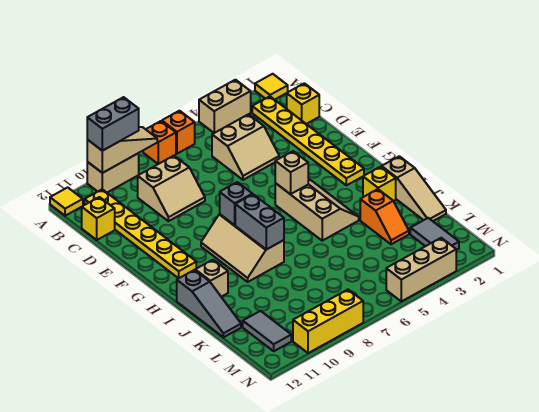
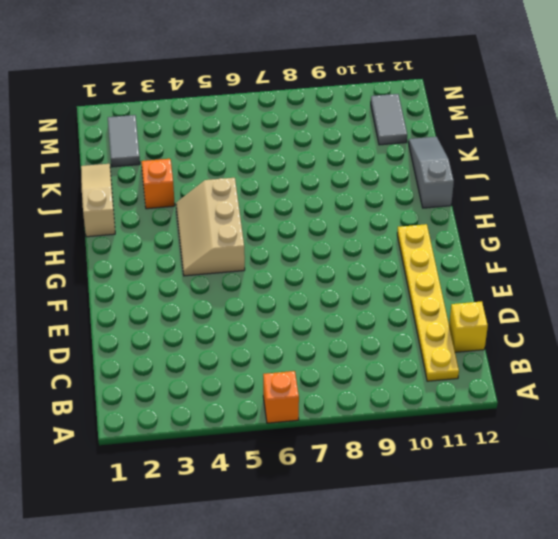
none -> yellow tile A1 level 1
none -> tan brick A3:A4 level 1
none -> orange brick A7 level 1

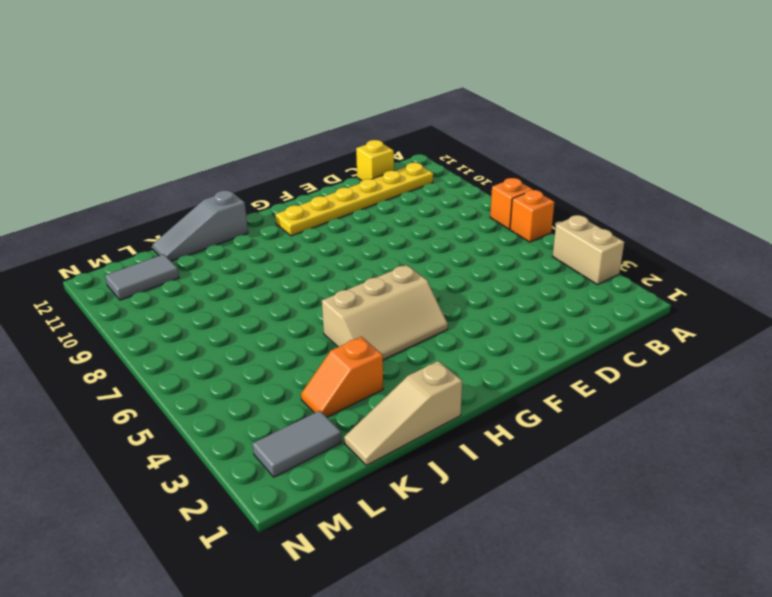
none -> yellow tile A1 level 1
none -> tan brick A9:A10 level 1
none -> yellow tile A12 level 1

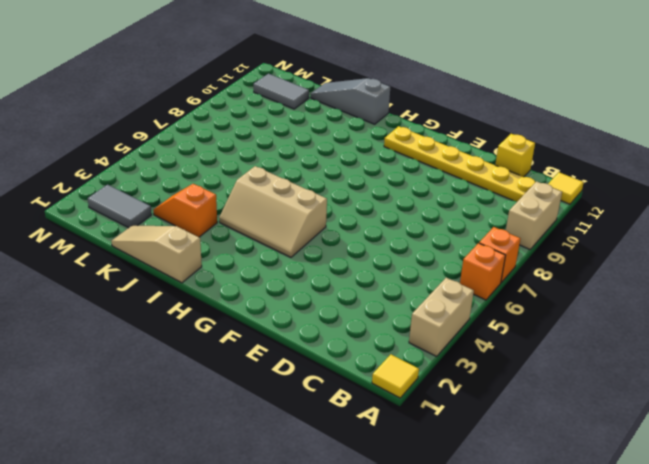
none -> yellow plate B2:G2 level 1
none -> yellow brick C1 level 1
none -> tan slope C4:D5 level 1 top C

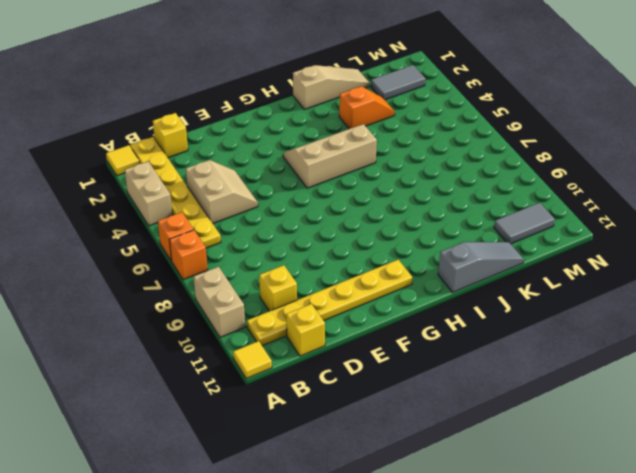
yellow plate B1:B6 level 1 -> yellow plate B2:G2 level 1
yellow brick C10 level 1 -> yellow brick I2 level 1
none -> tan slope C8:D9 level 1 top C
none -> tan slope G8:I9 level 1 top 8
none -> tan brick I11 level 1

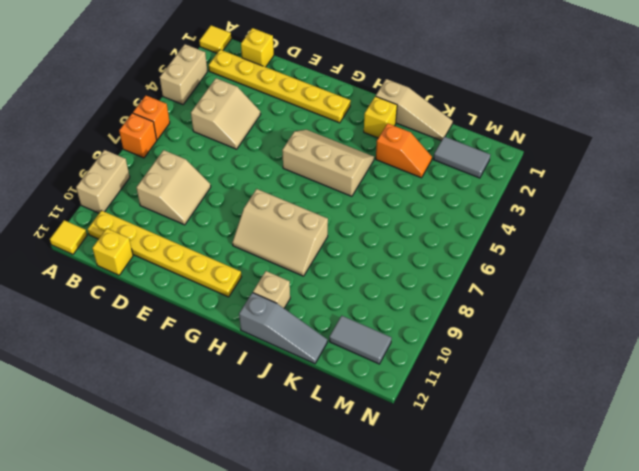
none -> tan brick N3:N5 level 1
none -> yellow brick N8:N10 level 1
none -> tan slope A8:A10 level 2 top 10

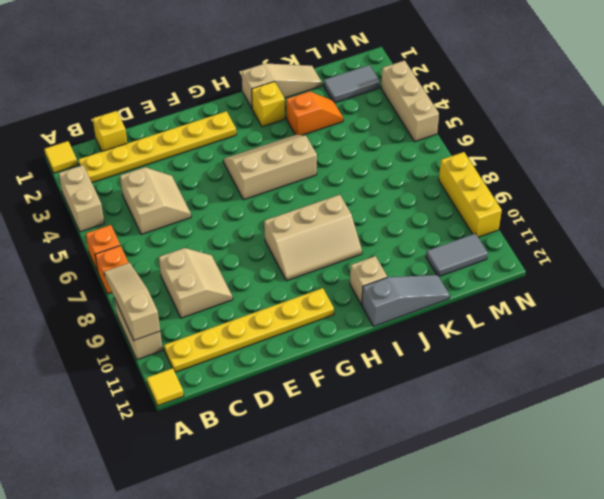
none -> yellow brick C12 level 1
none -> tan brick G5 level 2
none -> grey brick G8 level 2

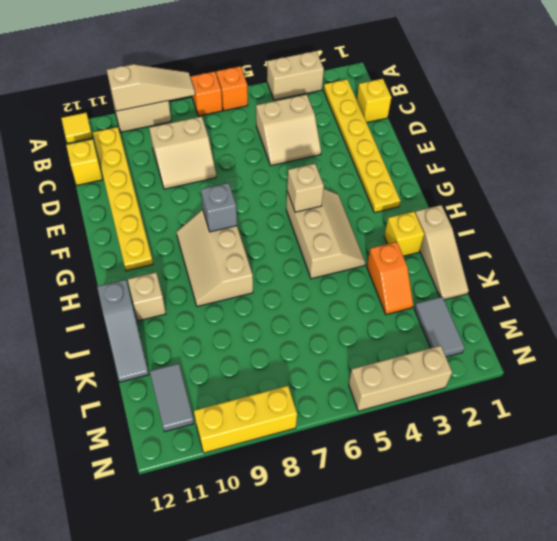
none -> yellow tile A1 level 1
none -> grey brick H8:I8 level 2
none -> grey brick A9:A10 level 3

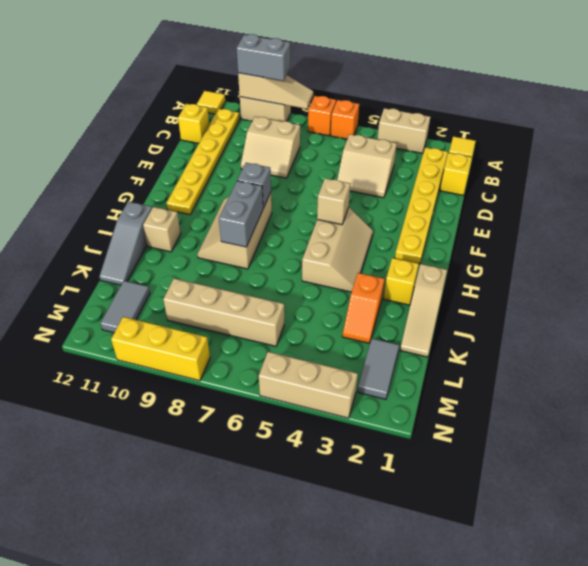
tan brick L6:L9 level 1 -> none

